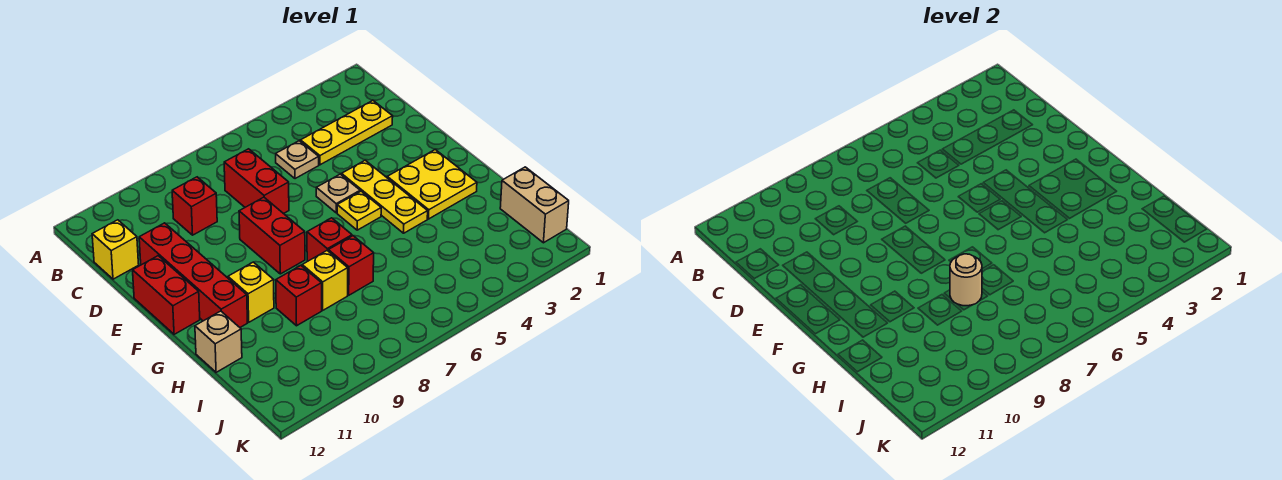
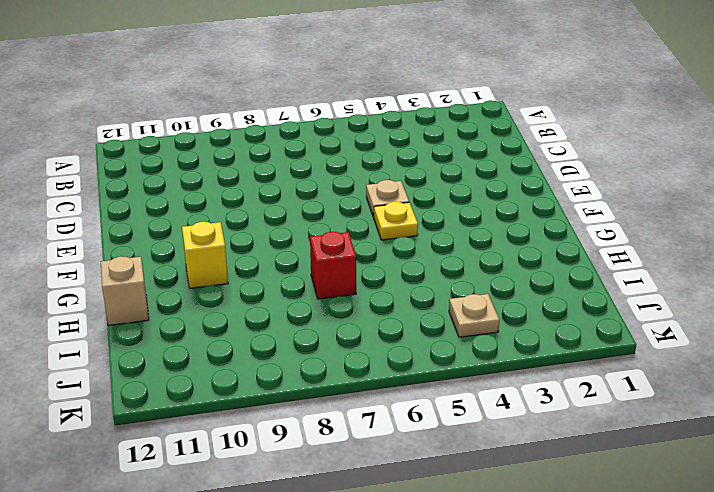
tan plate J4 level 1 -> tan plate C5 level 1
none -> yellow plate C2:C4 level 1
none -> red brick C7:D7 level 1
none -> red brick C9 level 1

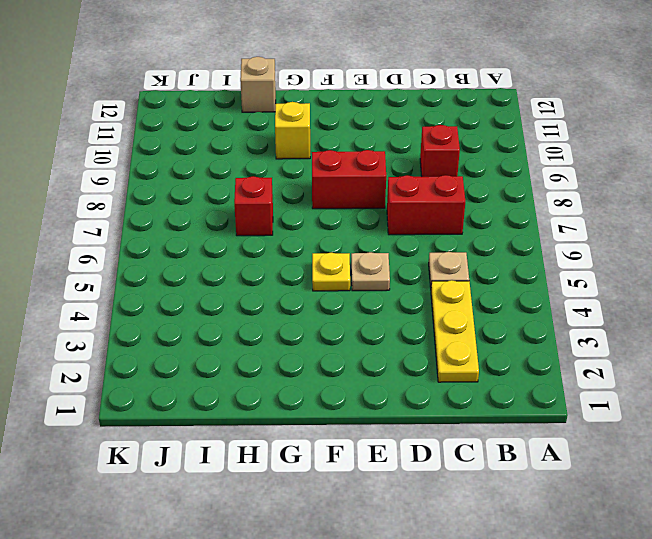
none -> yellow brick C12 level 1
none -> red brick D11:G11 level 1
none -> yellow plate E4:G4 level 1

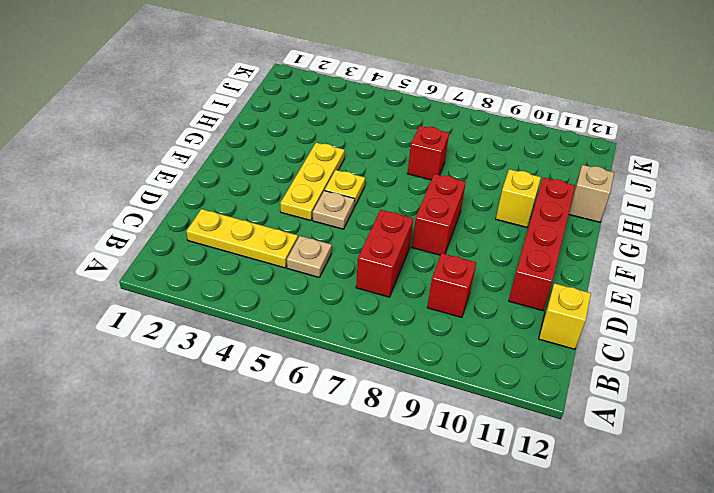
none -> red brick E12:F12 level 1
none -> yellow plate F2:G3 level 1
none -> red brick G7 level 1

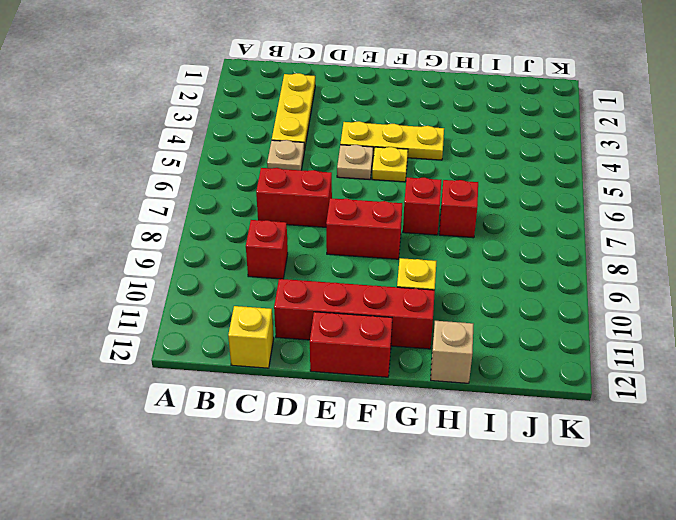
none -> yellow plate F2:G3 level 1
none -> yellow brick H8 level 1
none -> red brick H9 level 1

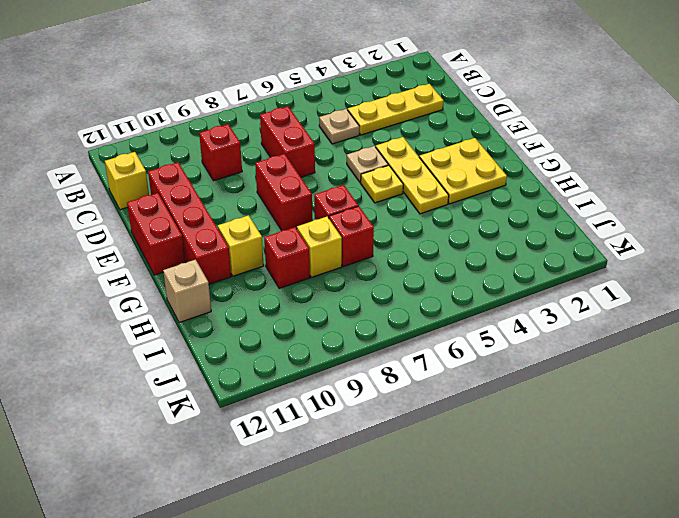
none -> tan brick I1:J1 level 1
none -> tan round brick H8 level 2

